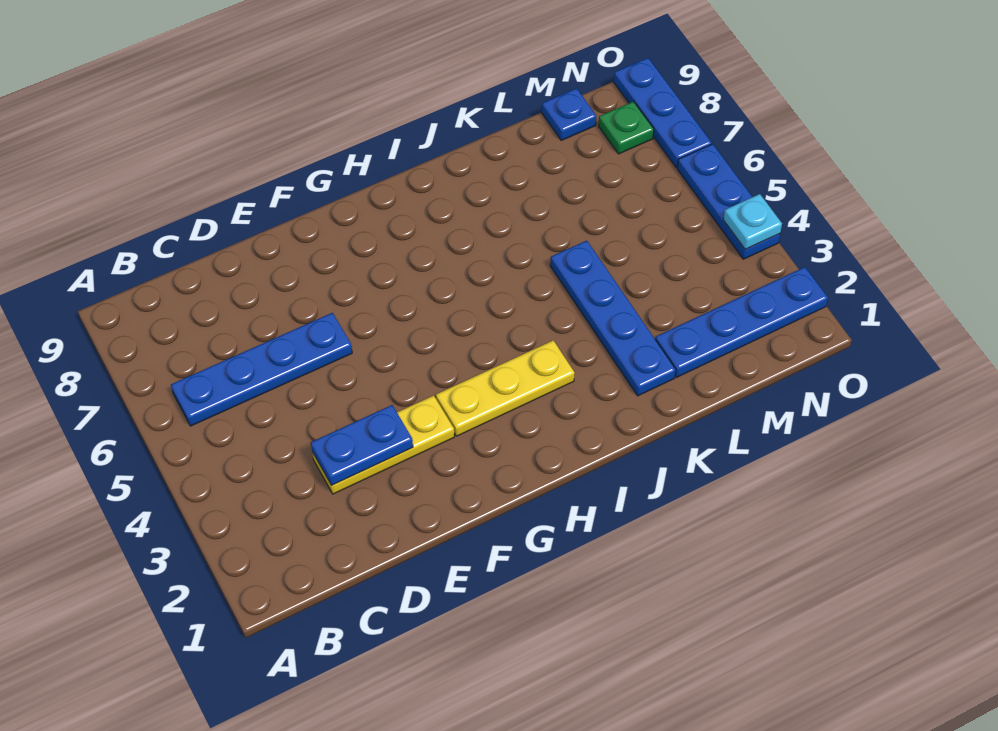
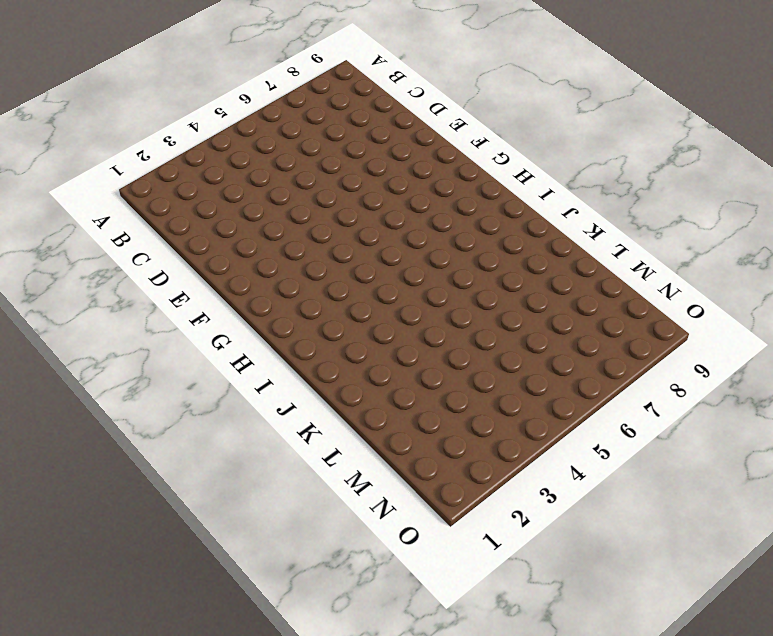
none -> blue plate B6:E6 level 1
none -> yellow plate D3:F3 level 1

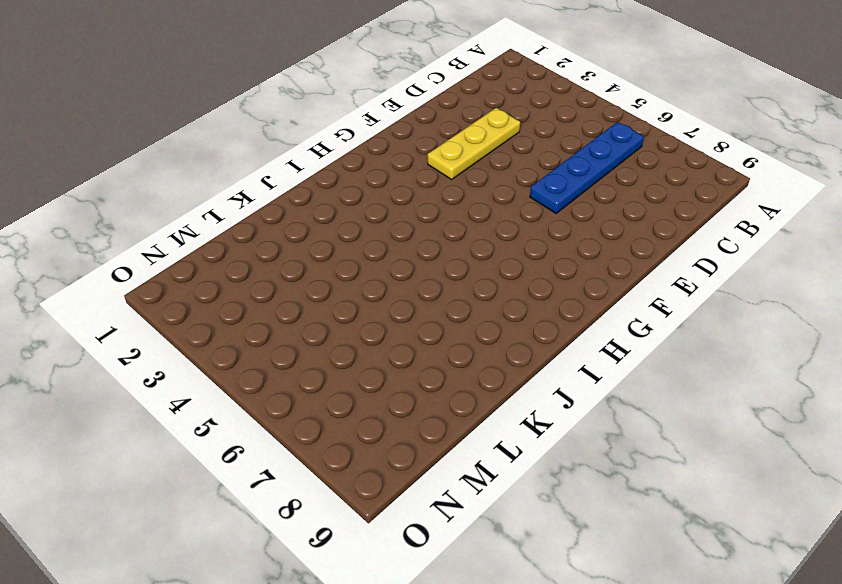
none -> yellow plate G3:I3 level 1
none -> blue plate K2:K5 level 1

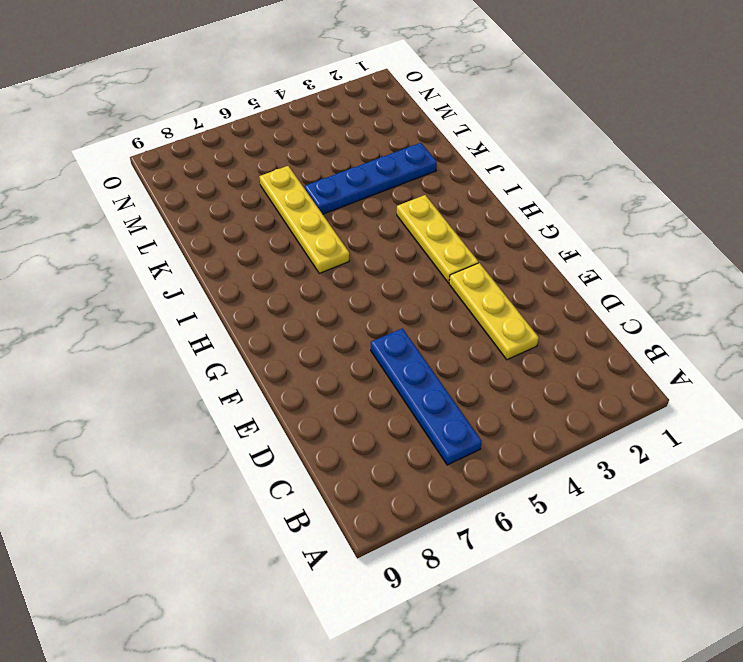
yellow plate I6:L6 level 1 -> none
none -> blue plate L2:O2 level 1
none -> blue plate M9 level 1

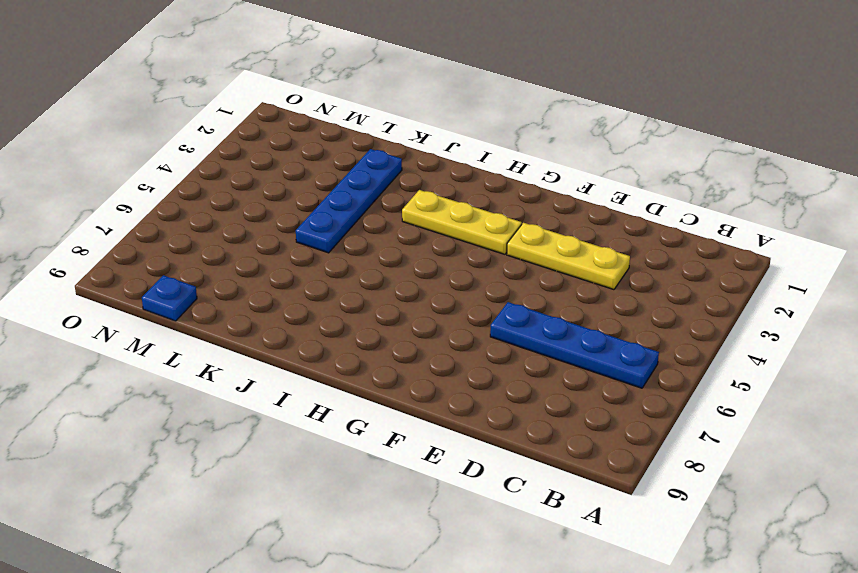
none -> blue plate L2:O2 level 1
none -> green plate N8 level 1

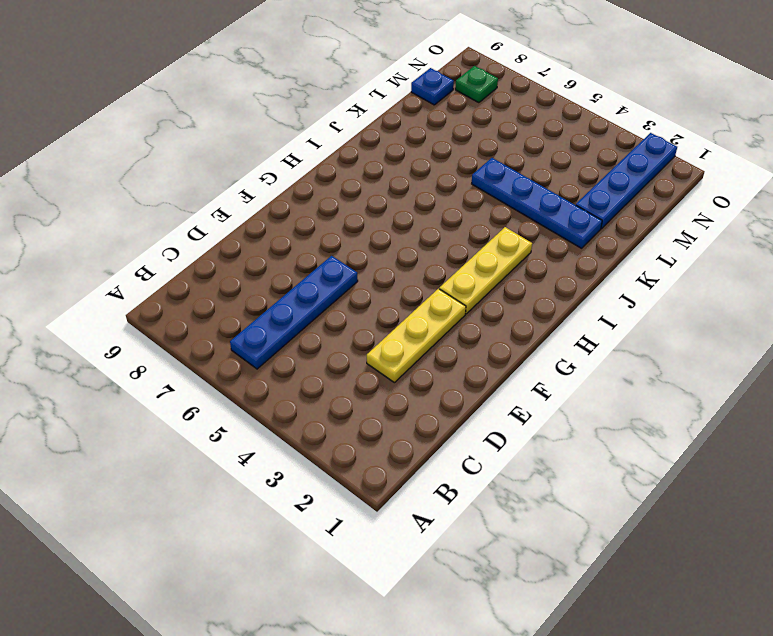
none -> blue plate O4:O6 level 1
none -> blue plate O7:O9 level 1

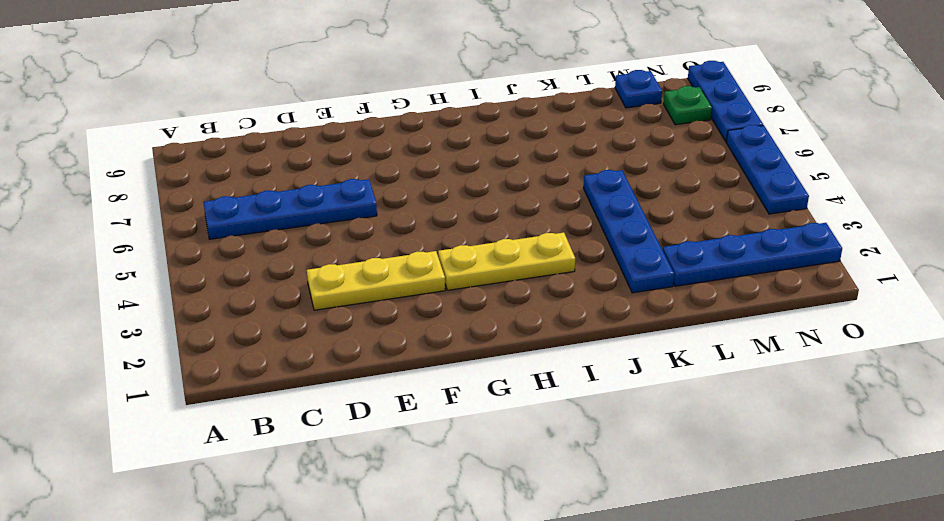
none -> blue plate D3:E3 level 2
none -> cyan plate O4 level 2

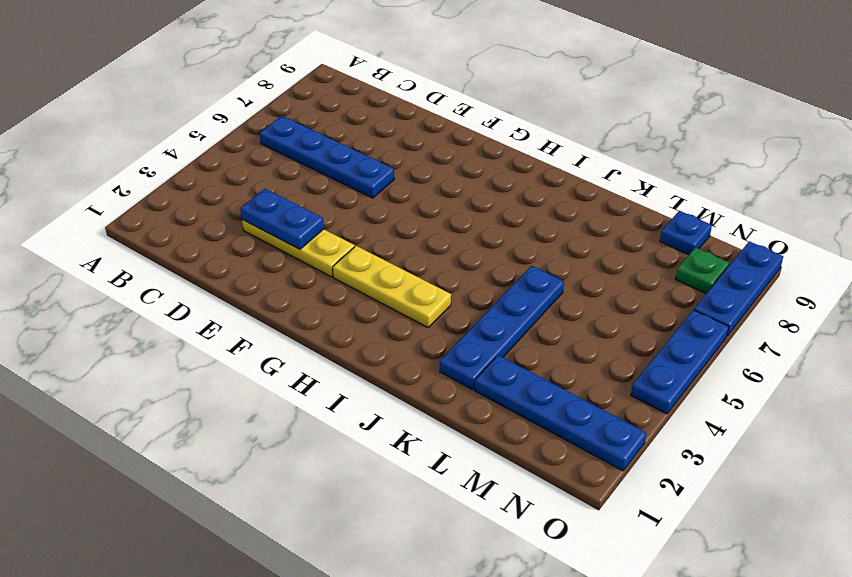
none -> cyan plate O4 level 2

